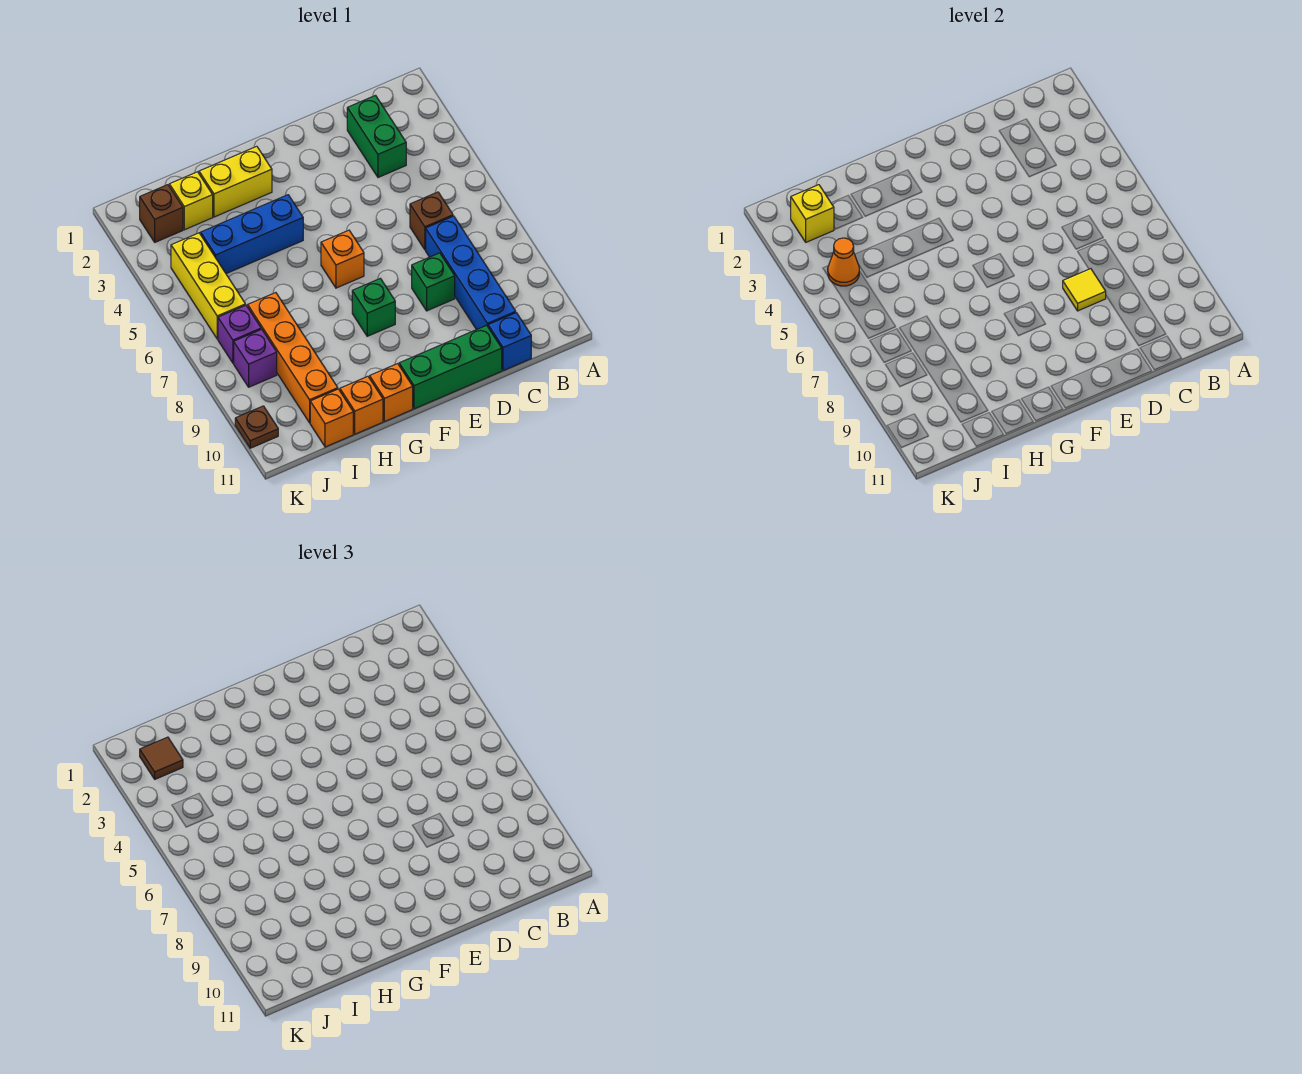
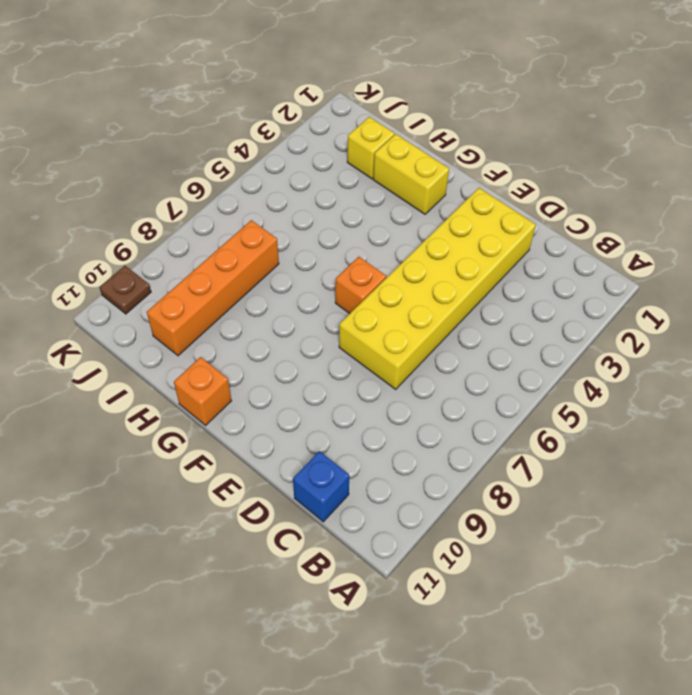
yellow brick D2:E7 level 1 -> none
none -> green brick C2:C3 level 1
none -> brown brick C6 level 1
none -> blue brick C7:C10 level 1

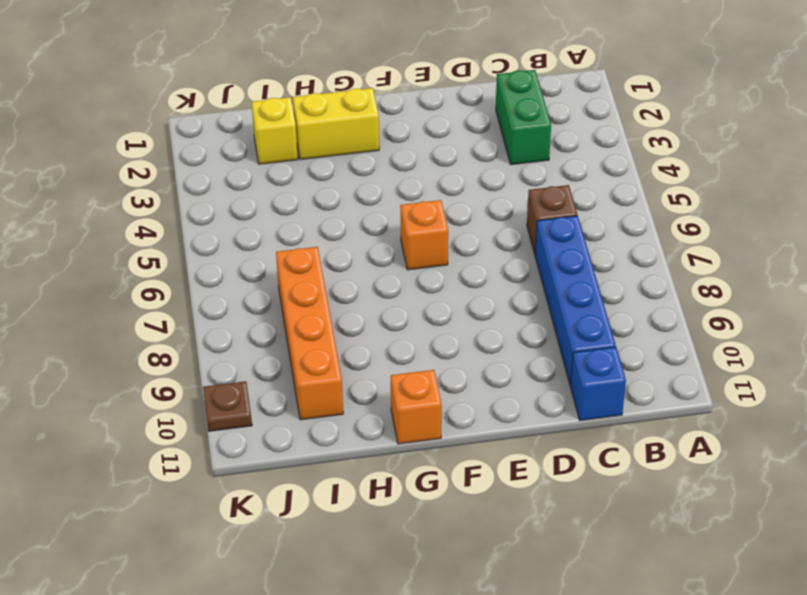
none -> green brick D8 level 1
none -> green brick D11:F11 level 1
none -> green brick F8 level 1

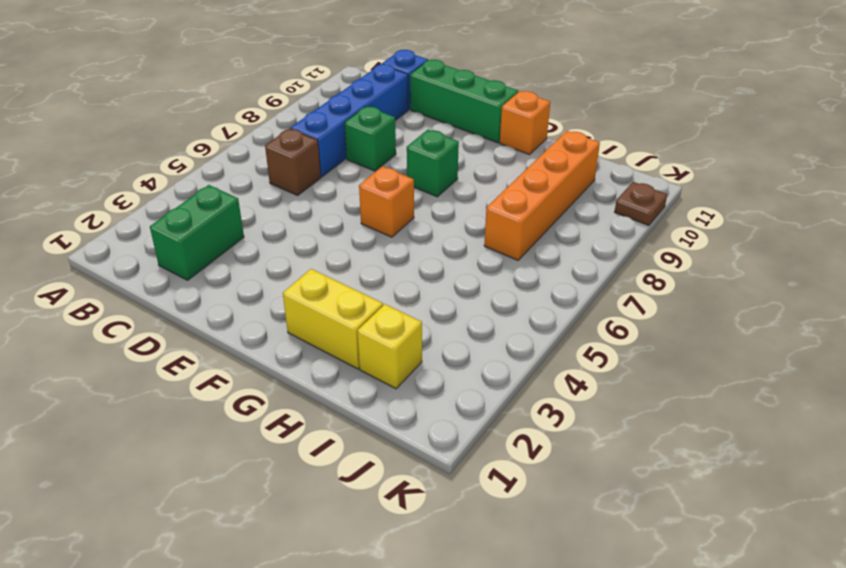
none -> blue brick G4:I4 level 1
none -> orange brick H11 level 1
none -> orange brick I11 level 1

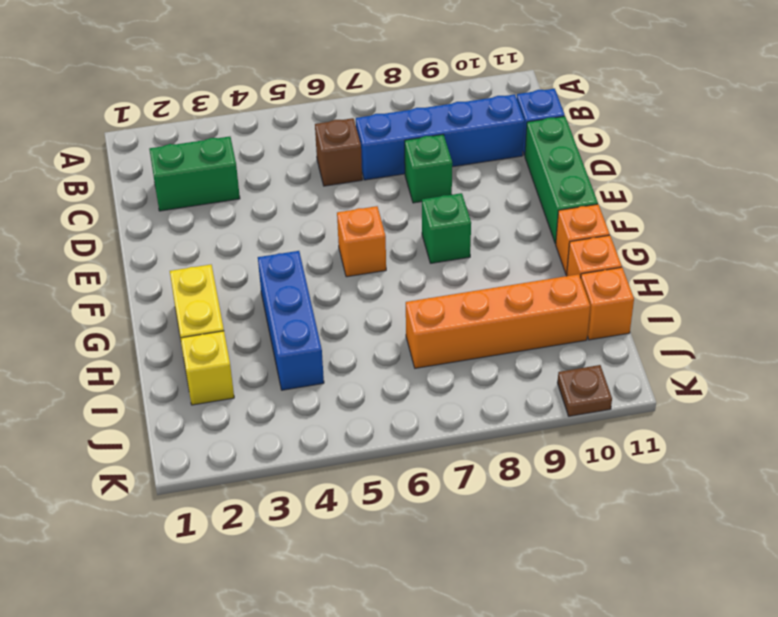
none -> brown brick J2 level 1
none -> yellow brick J4:J6 level 1
none -> purple brick J7 level 1

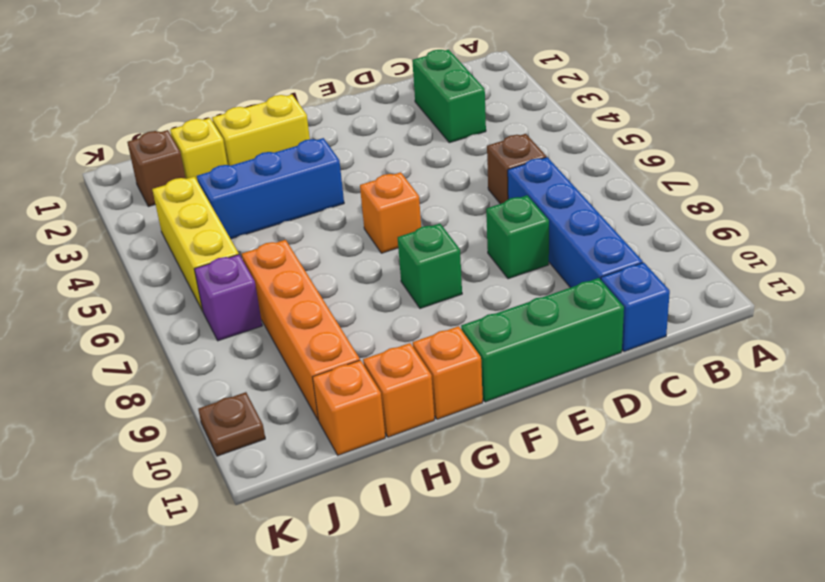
none -> purple brick J8 level 1
none -> yellow tile D8 level 2
none -> yellow brick J2 level 2

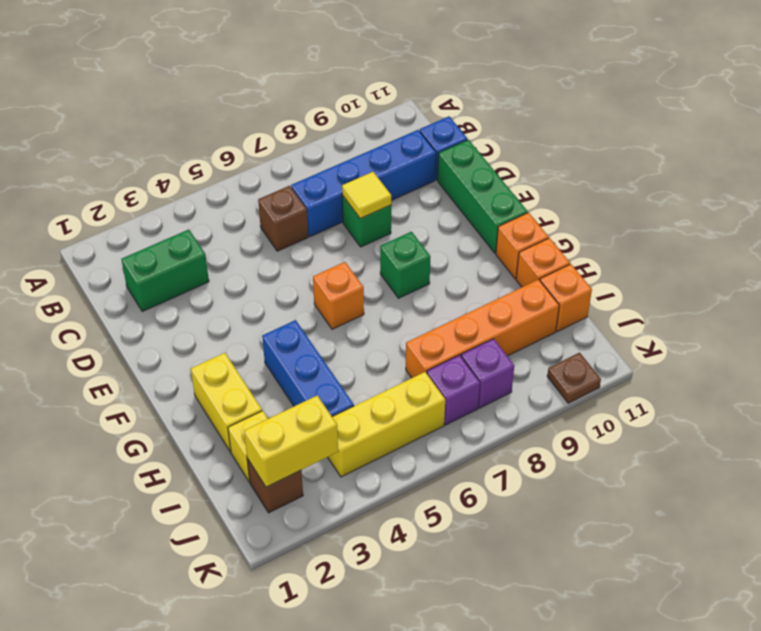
yellow brick J2:J3 level 2 -> yellow brick J2 level 2
none -> orange cone J4 level 2
none -> brown tile J2 level 3

